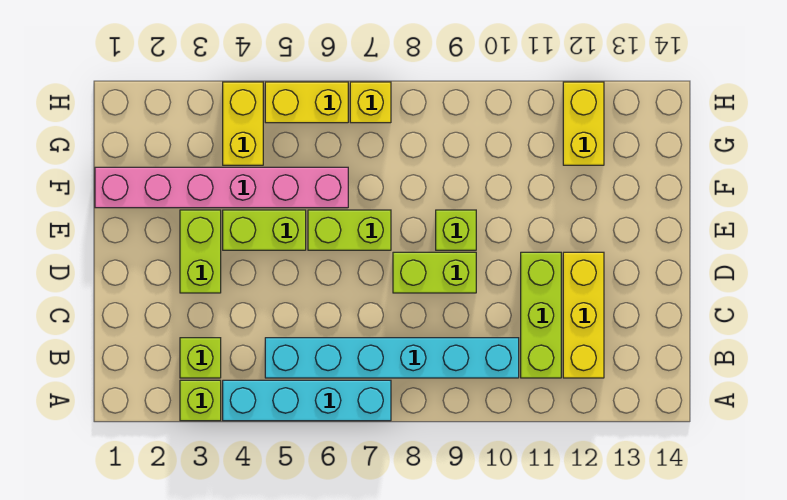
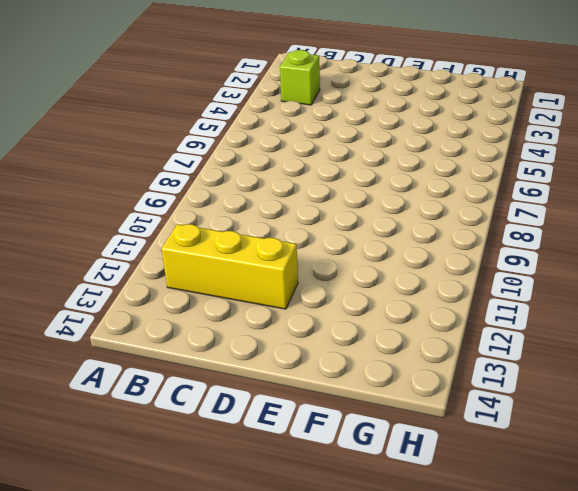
none -> lime brick A3 level 1
none -> cyan brick A4:A7 level 1
none -> cyan brick B5:B10 level 1

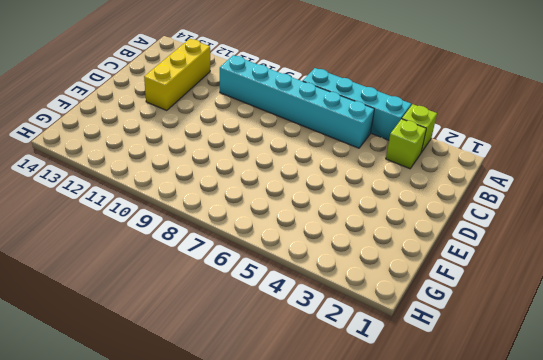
none -> lime brick B11:D11 level 1
none -> lime brick D3:E3 level 1
none -> lime brick D8:D9 level 1

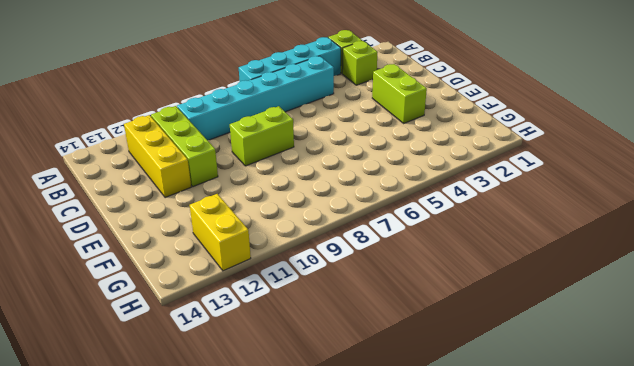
none -> lime brick E4:E5 level 1
none -> lime brick E6:E7 level 1
none -> lime brick E9 level 1

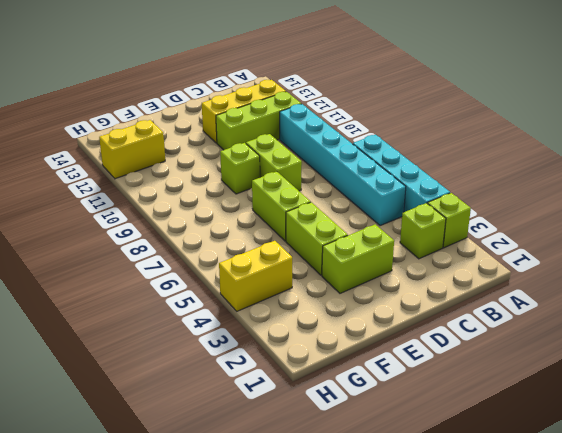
none -> pink brick F1:F6 level 1
none -> yellow brick H5:H6 level 1
none -> yellow brick H7 level 1

